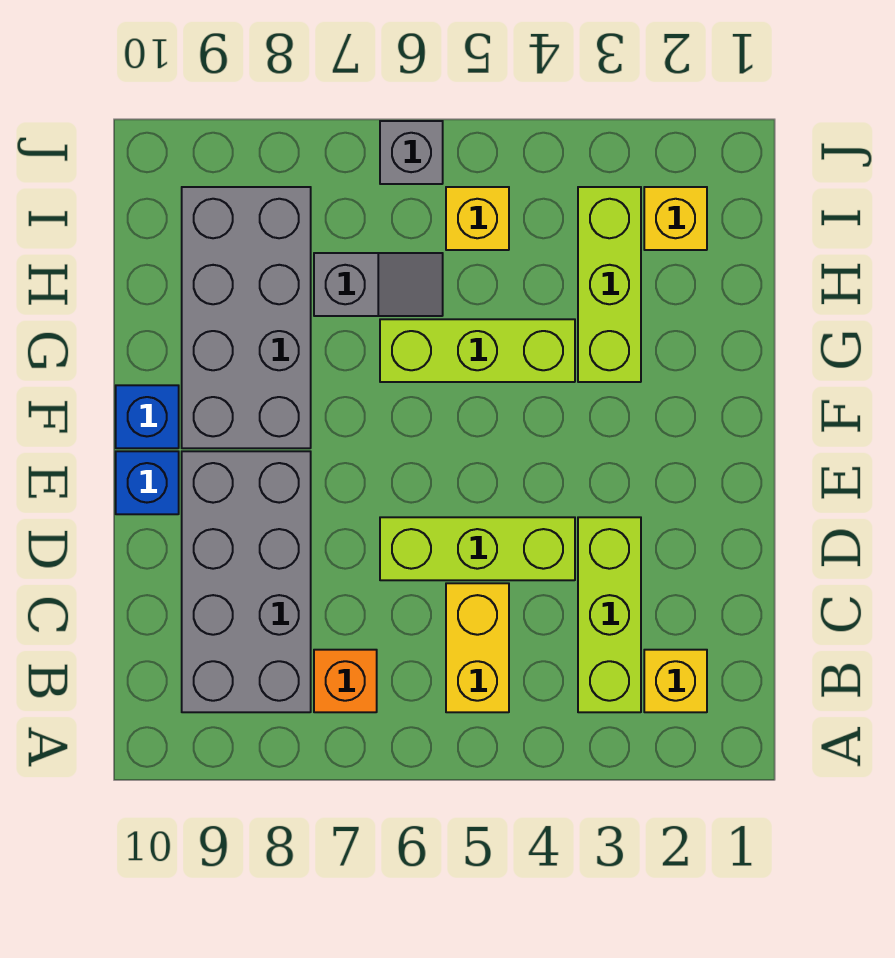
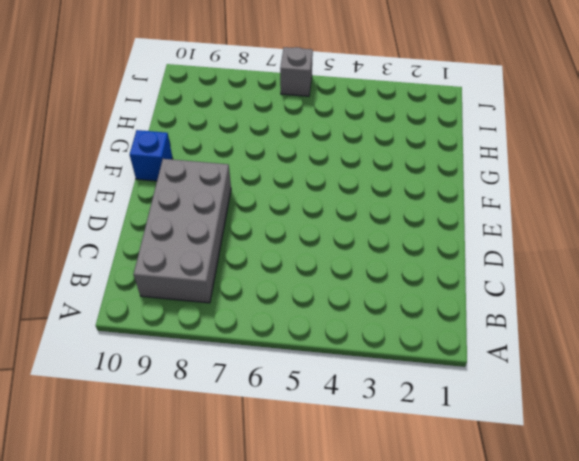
none -> yellow brick B2 level 1
none -> lime brick B3:D3 level 1
none -> yellow brick B5:C5 level 1

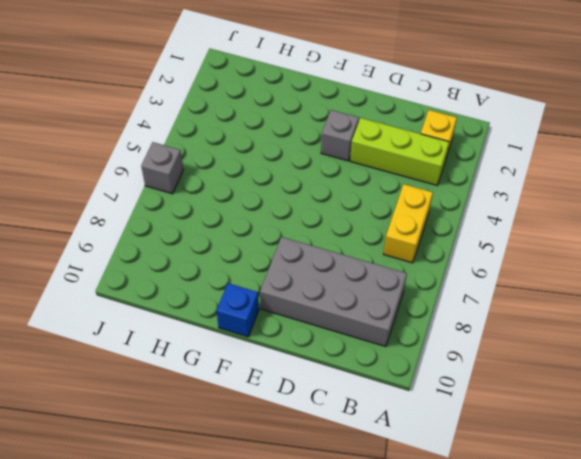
yellow brick B5:B6 level 1 -> yellow brick B5:C5 level 1
grey brick E3 level 1 -> none
none -> orange brick B7 level 1
none -> lime brick D4:D6 level 1
none -> blue brick E10 level 1

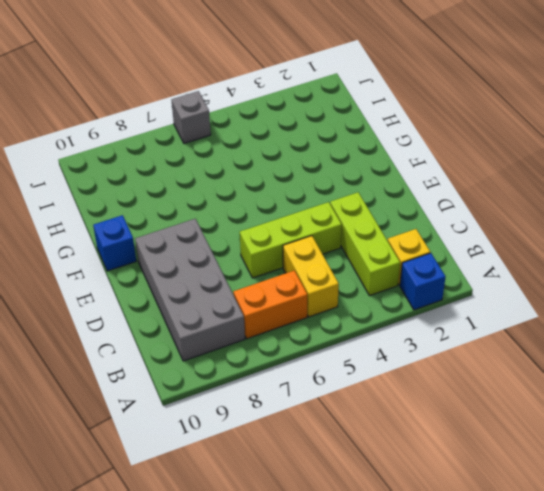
blue brick A2 level 1 -> blue brick E10 level 1
orange brick B6:B7 level 1 -> orange brick B7 level 1
none -> grey brick F8:I9 level 1
none -> lime brick G3:I3 level 1
none -> lime brick G4:G6 level 1

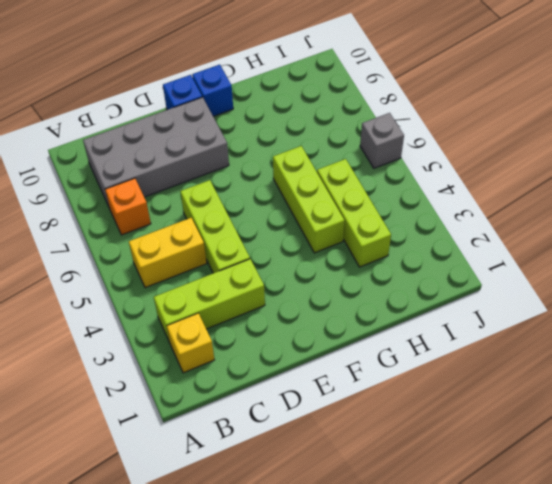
lime brick H3:H5 level 1 -> lime brick G3:I3 level 1
none -> grey brick F8:I9 level 1
none -> grey slope H6:H7 level 1 top 7
none -> yellow brick I2 level 1

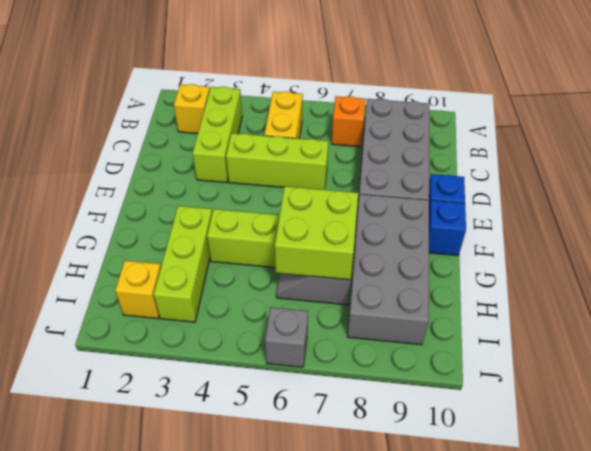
lime brick G6:H7 level 2 -> none
none -> yellow brick I5 level 1

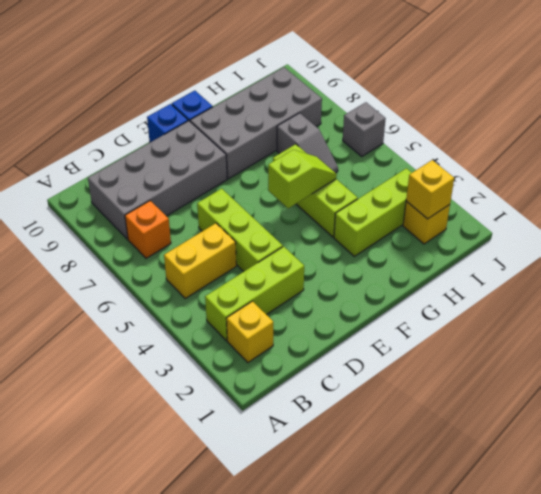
lime slope F5:G5 level 2 top F -> none
yellow brick I2 level 2 -> yellow brick I5 level 1

